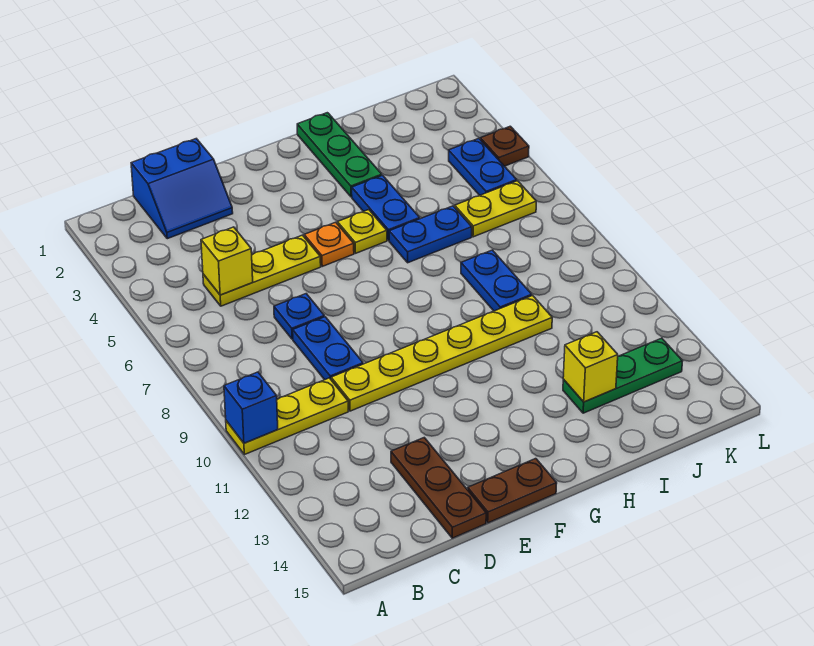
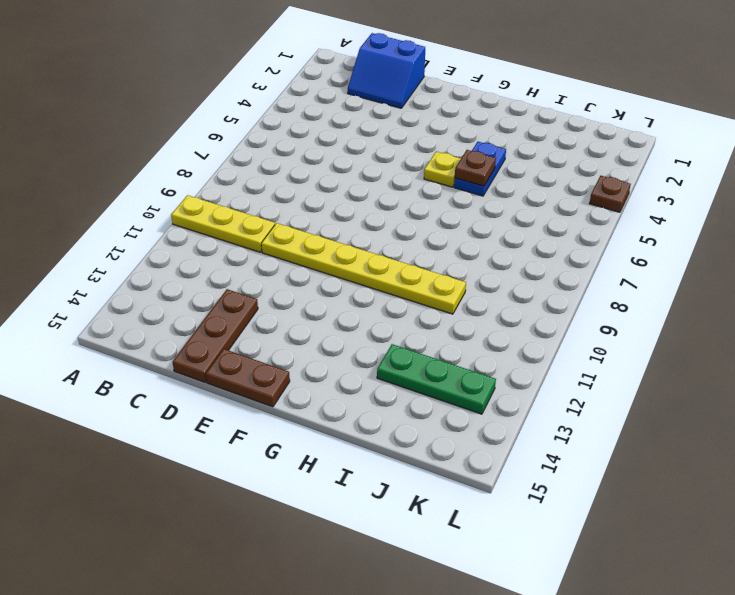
brown plate H5 level 2 -> none
none -> yellow plate C5:E5 level 1
none -> blue plate D7 level 1
none -> blue plate D8:D9 level 1

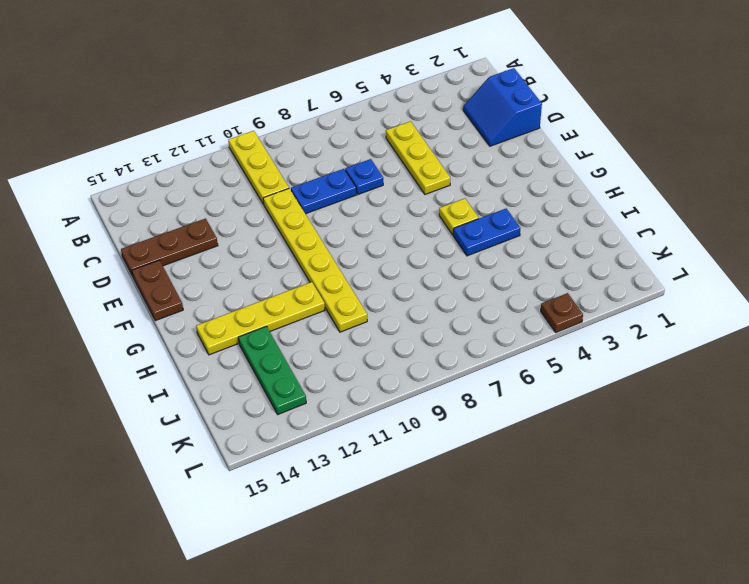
yellow plate H11:H14 level 1 -> none
none -> orange plate F5 level 1
none -> green plate H1:H3 level 1
none -> blue plate H6:I6 level 1

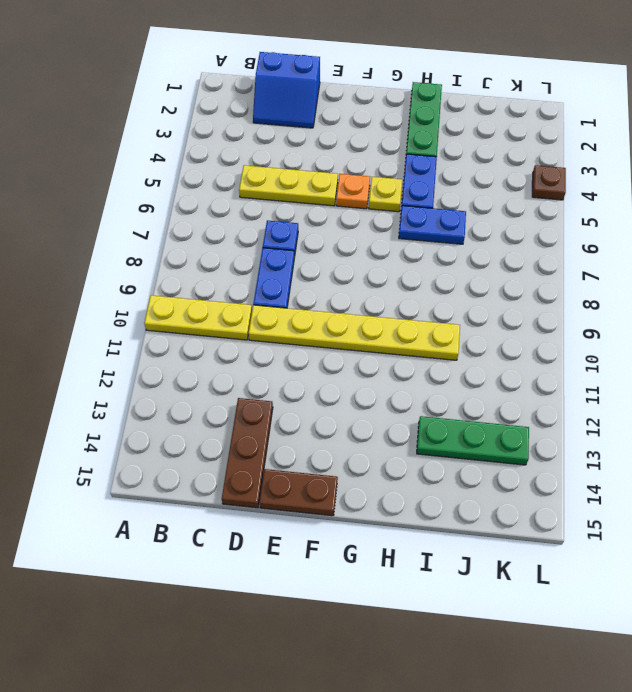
none -> blue plate I8:I9 level 1
none -> yellow plate J6:K6 level 1
none -> blue plate K4:K5 level 1

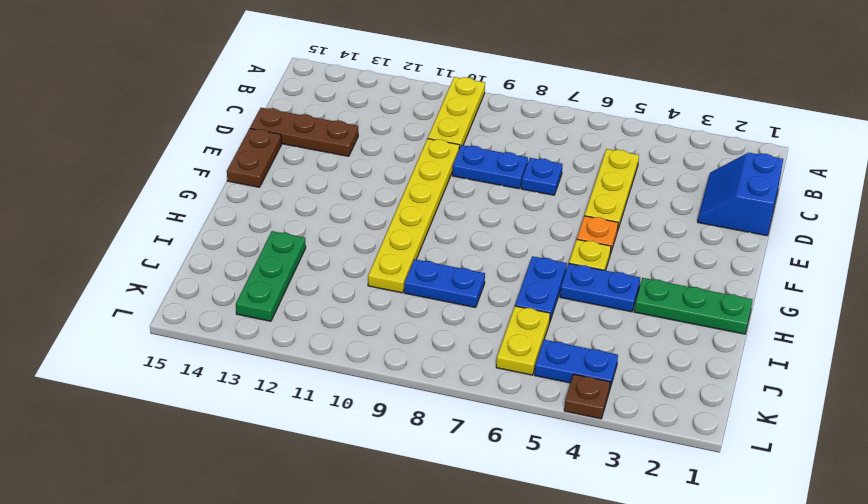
none -> blue brick A10 level 2
none -> yellow brick C5 level 2
none -> yellow brick I13 level 2

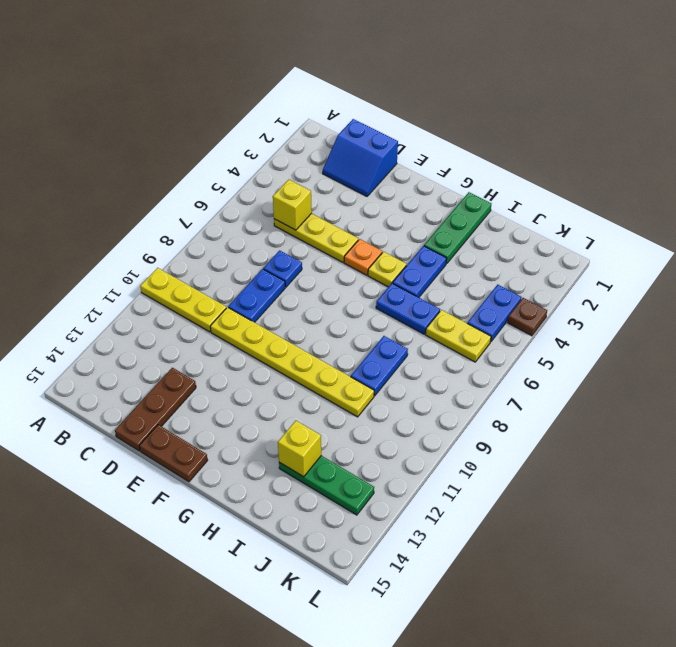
none -> blue brick A10 level 2

